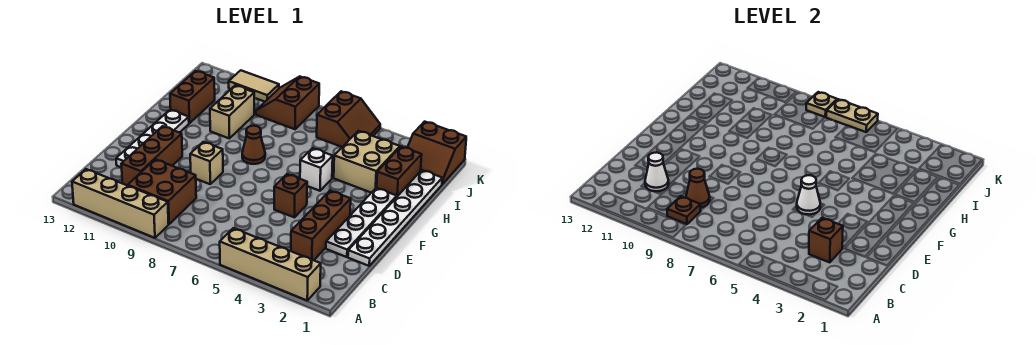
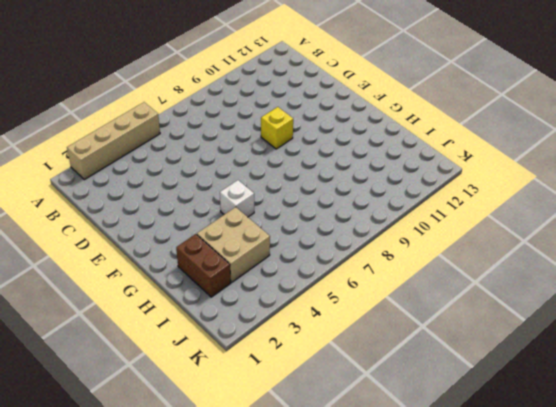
yellow brick E9 level 1 -> tan brick E9 level 1
none -> tan brick A9:A12 level 1
none -> brown brick B9:C10 level 1
none -> brown brick C3:E3 level 1

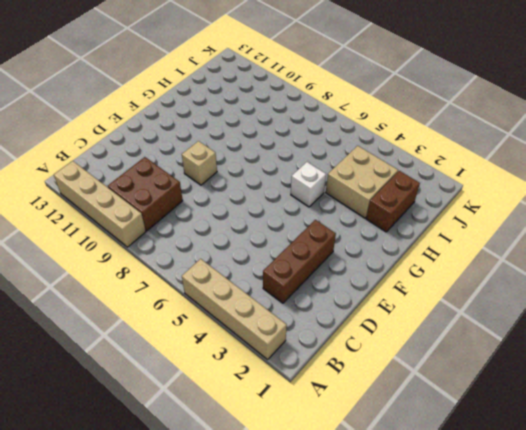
none -> brown brick C11:E11 level 1
none -> white plate D1:I1 level 1
none -> white plate D2:G2 level 1

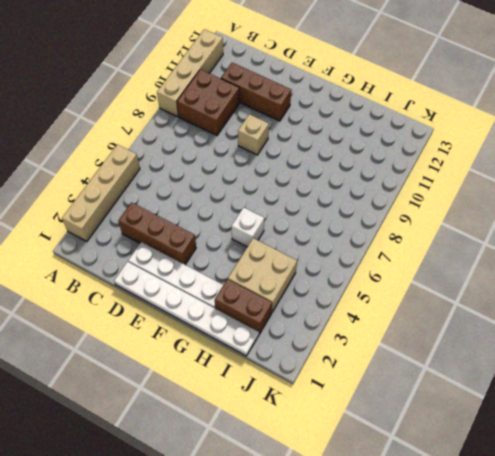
none -> white plate D12:G12 level 1
none -> brown brick E5 level 1
none -> brown cone G8 level 1

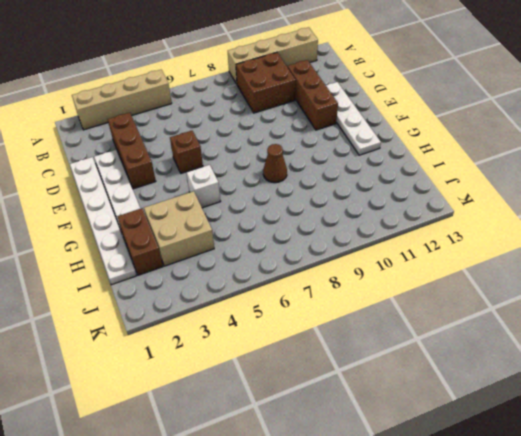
none -> tan brick E9 level 1
none -> tan brick H10:I10 level 1
none -> brown brick H12:I12 level 1

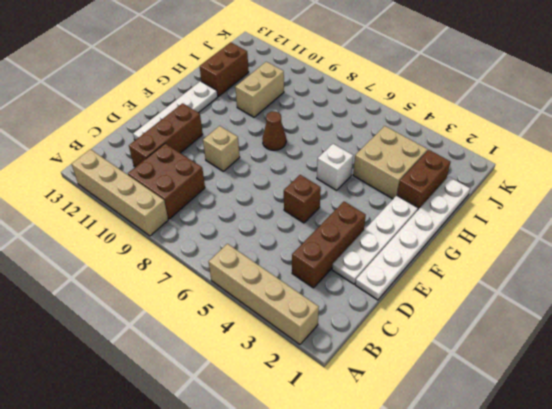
none -> brown slope J1:K2 level 1 top K
none -> brown slope J5:K6 level 1 top 6
none -> brown slope J8:K9 level 1 top 8

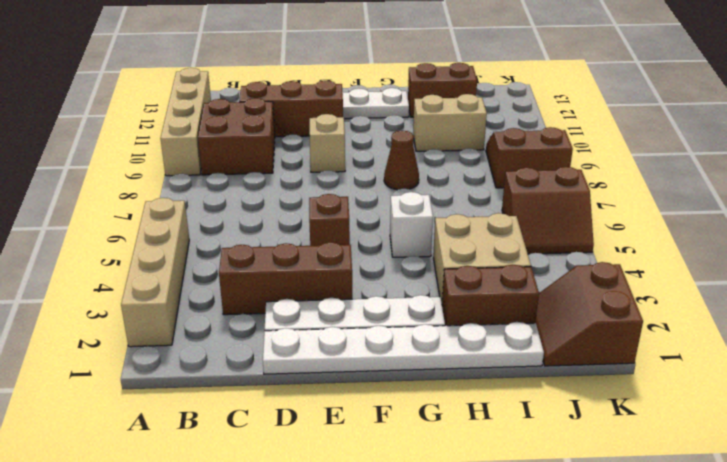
none -> tan tile K10:K11 level 1
none -> brown plate B9 level 2
none -> brown brick C3 level 2

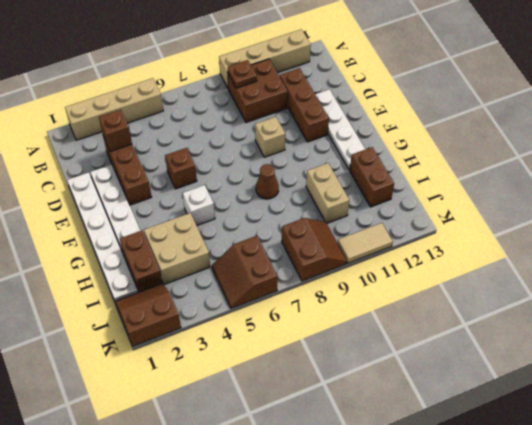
none -> brown cone C9 level 2
none -> white cone C11 level 2
none -> white cone E5 level 2

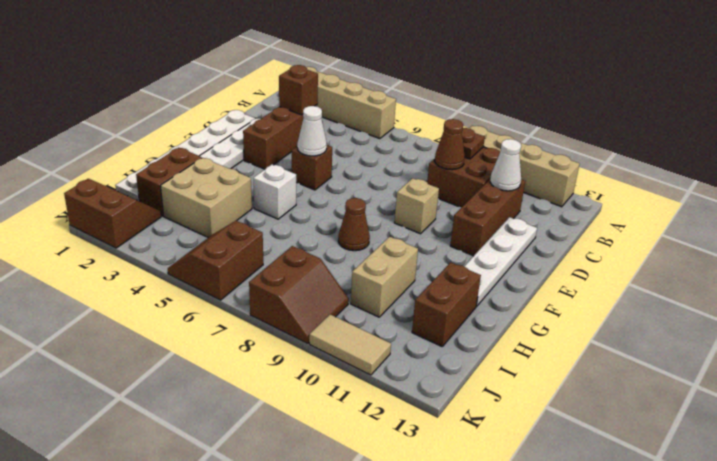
none -> tan plate K6:K7 level 2
none -> tan plate K8 level 2

